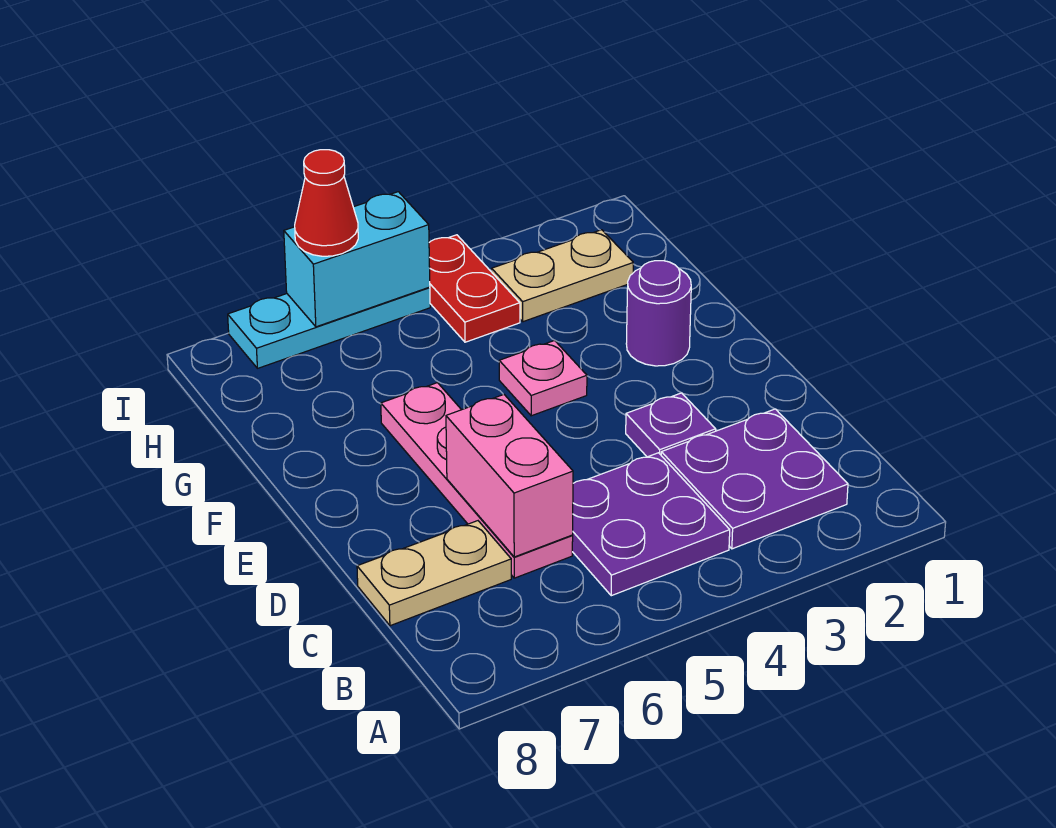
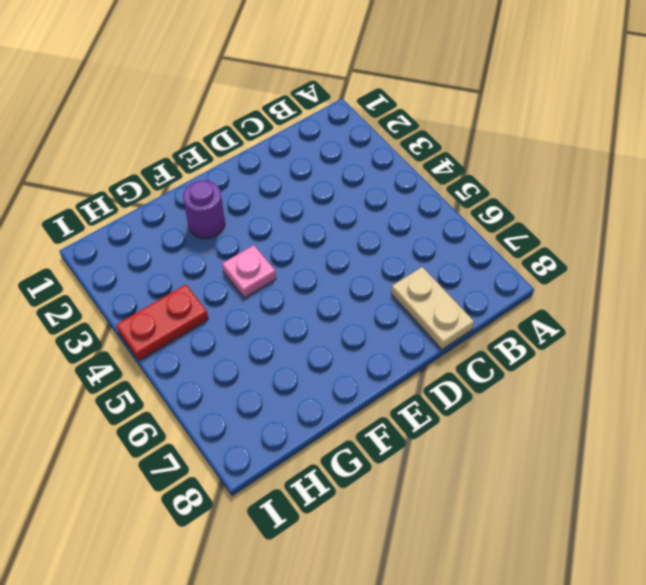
none -> purple plate B2:C3 level 1
none -> purple plate B4:C5 level 1
none -> pink plate C6:F6 level 1

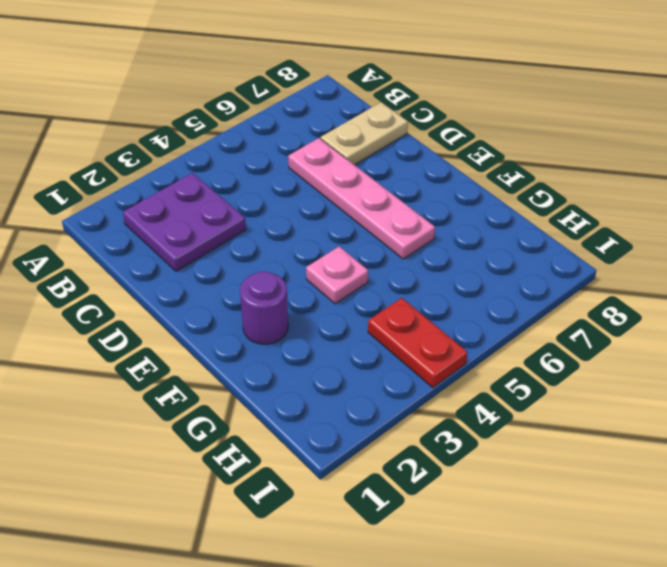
none -> purple plate B4:C5 level 1
none -> purple plate D3 level 1
none -> tan plate H2:H3 level 1

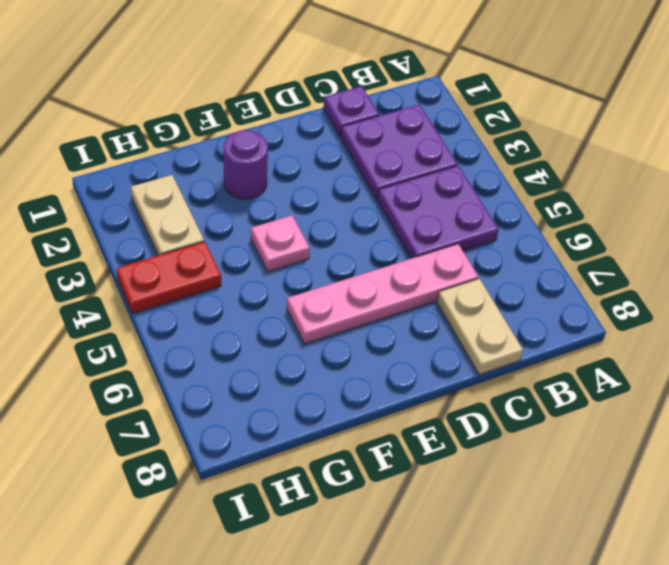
purple plate C1 level 1 -> purple plate D3 level 1
none -> cyan plate I5:I7 level 1
none -> pink brick C6:D6 level 2
none -> cyan brick I5:I6 level 2

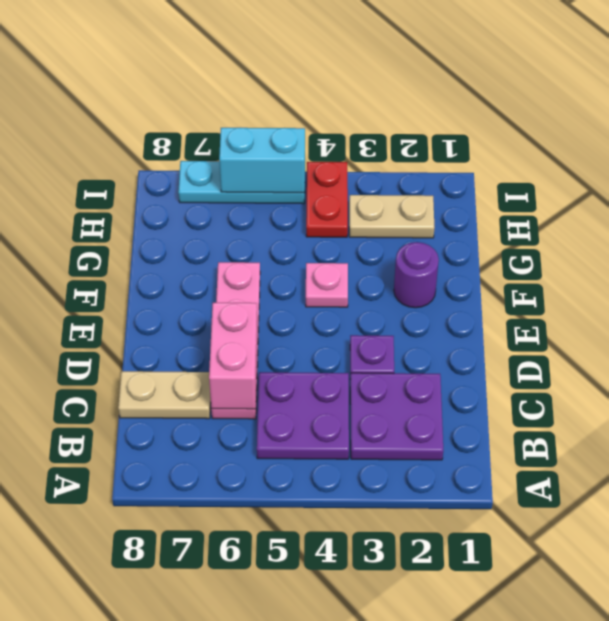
none -> red cone I6 level 3

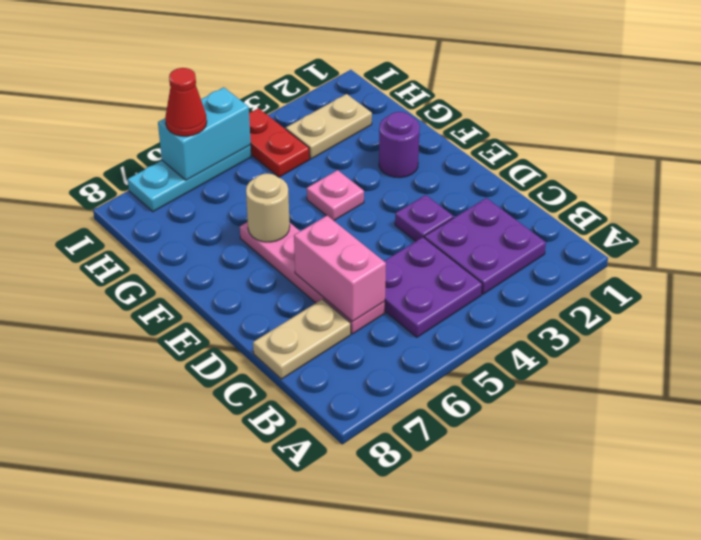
tan round brick F6 level 2 -> none

